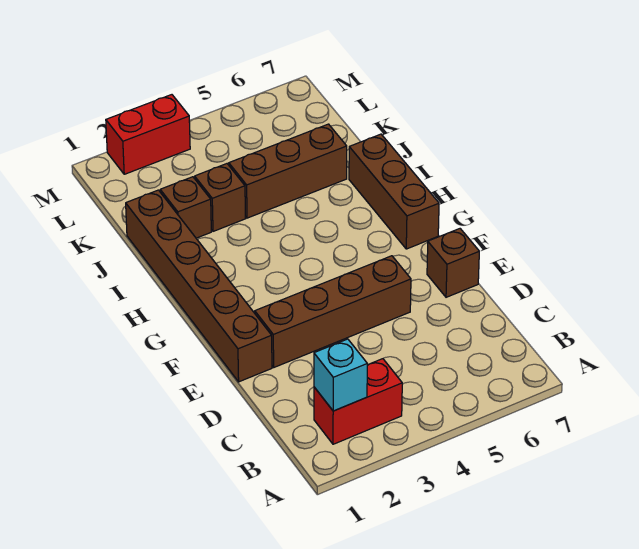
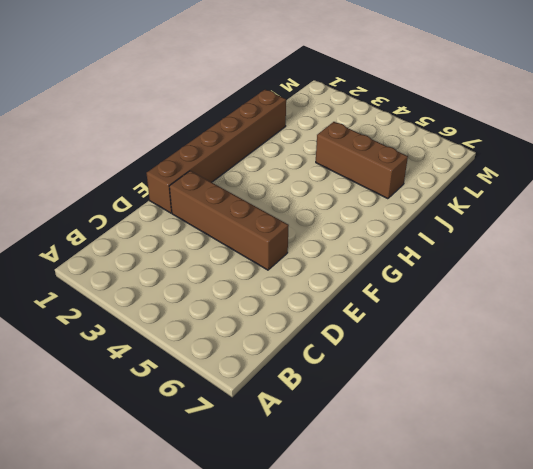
none -> red brick B2:B3 level 1
none -> brown brick E7 level 1

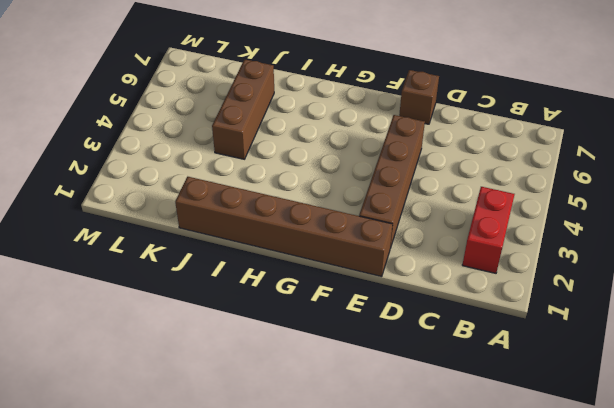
none -> brown brick G7:I7 level 1
none -> brown brick J2 level 1

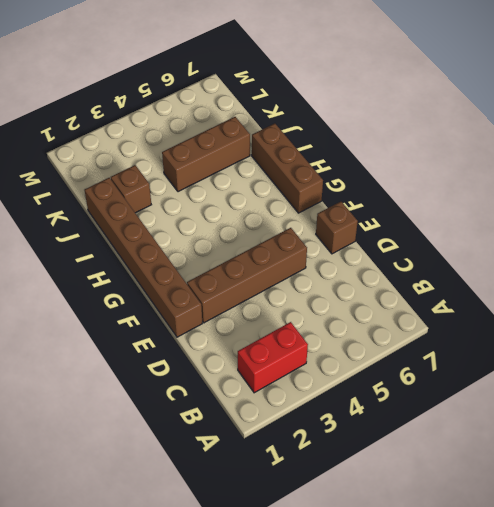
none -> brown brick J3 level 1
none -> red brick M2:M3 level 1

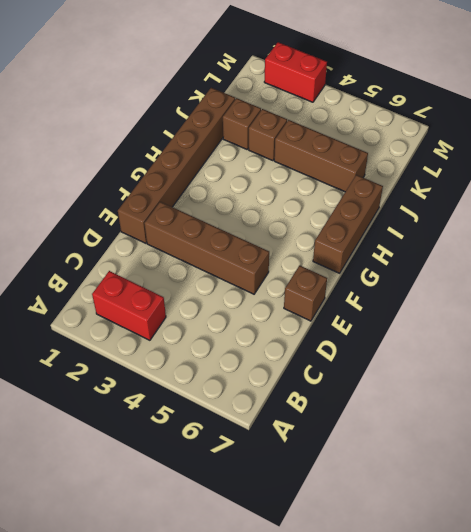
none -> cyan brick B2 level 2

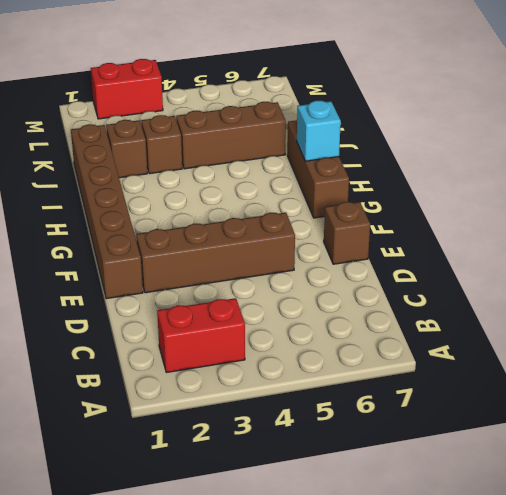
cyan brick H7 level 2 -> cyan brick B2 level 2

